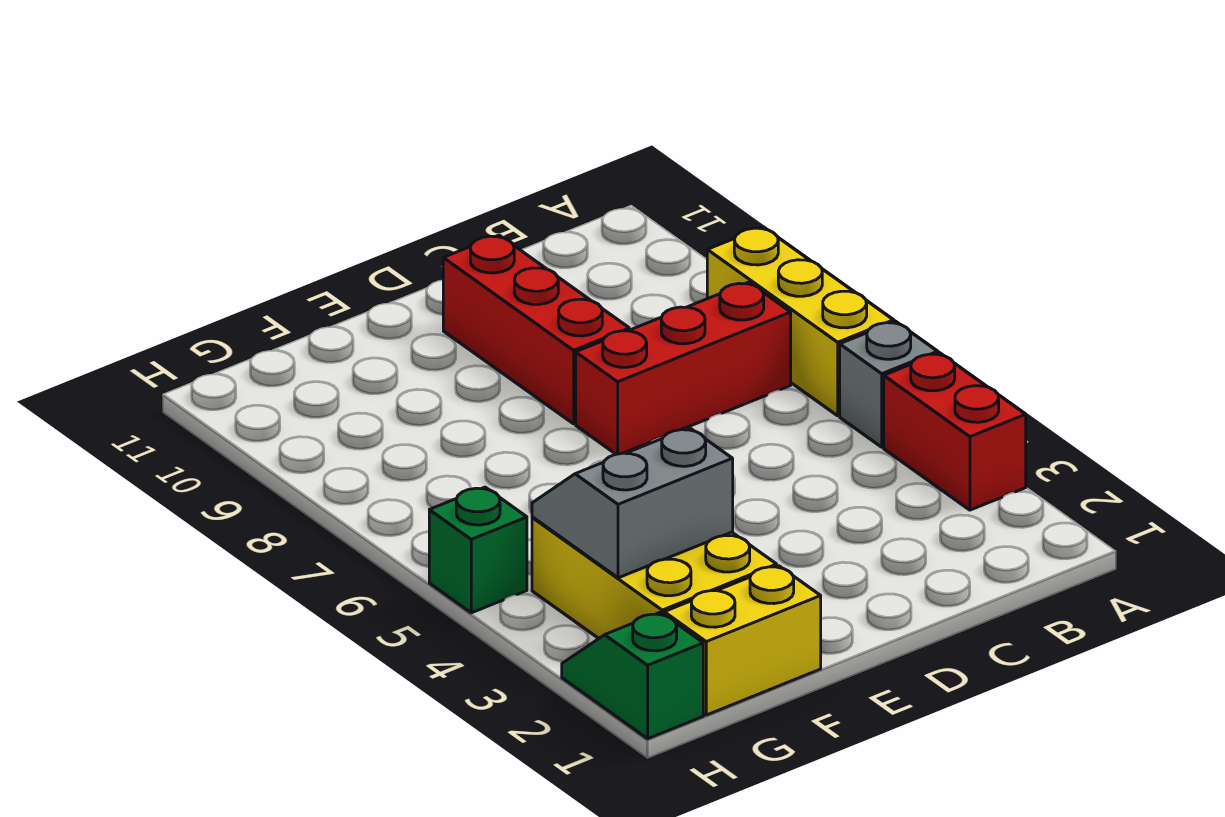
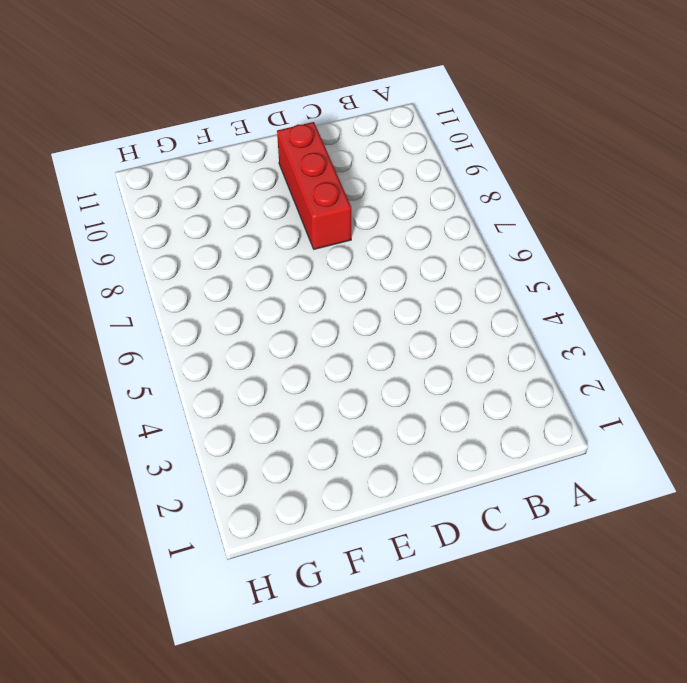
none -> red brick A3:A4 level 1
none -> grey brick A5 level 1

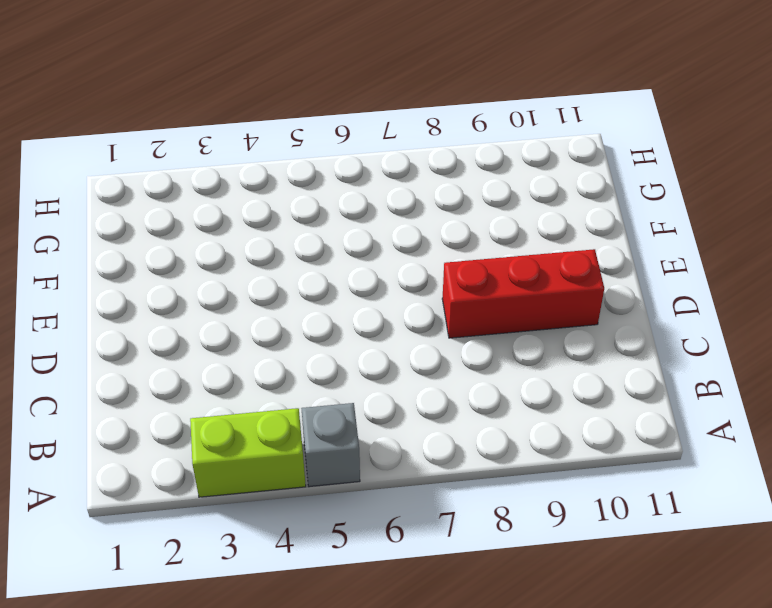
lime brick A3:A4 level 1 -> red brick A3:A4 level 1
none -> yellow brick A6:A8 level 1
none -> red brick B7:D7 level 1

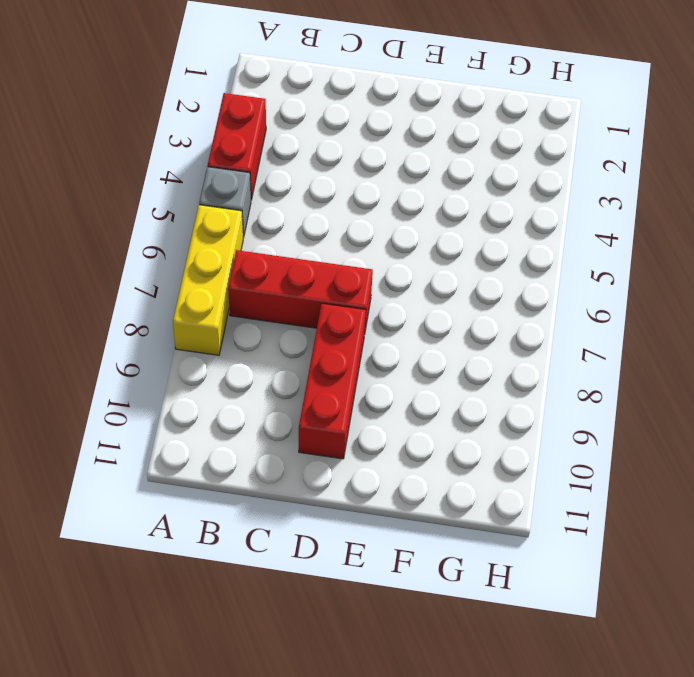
none -> yellow brick F1:G1 level 1
none -> yellow brick F2:G4 level 1

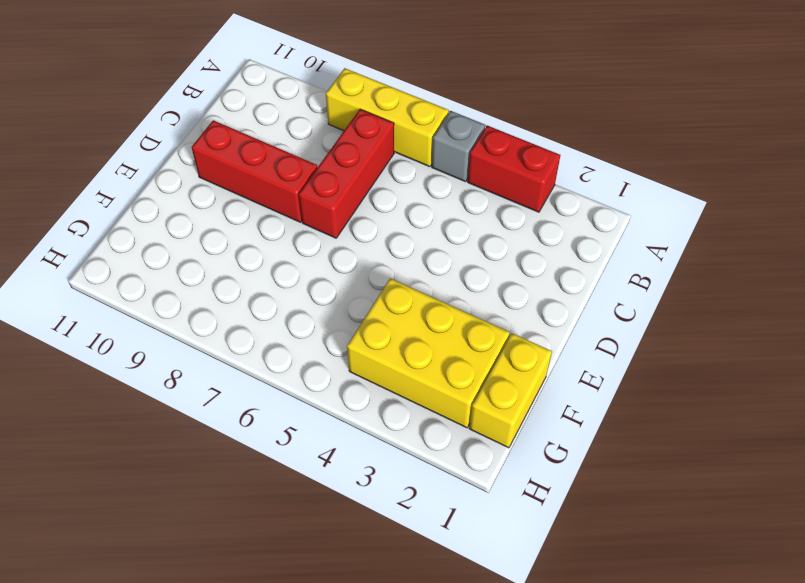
none -> green slope H1:H2 level 1 top 1
none -> green brick H5 level 1

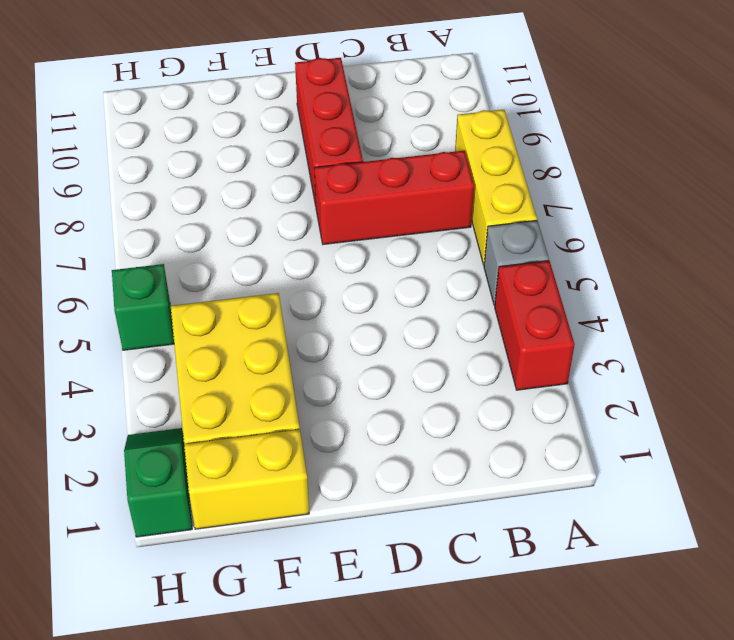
none -> grey slope F3:G4 level 2 top 3

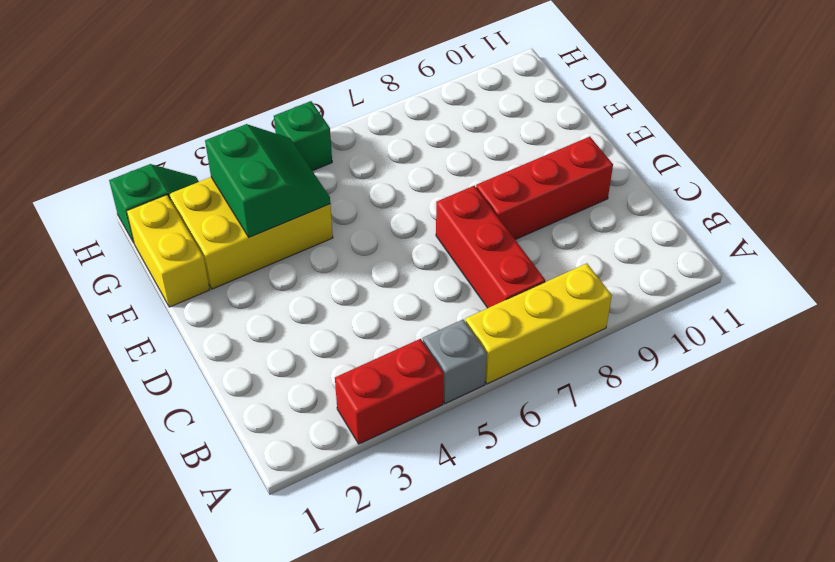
green slope F3:G4 level 2 top 3 -> grey slope F3:G4 level 2 top 3

